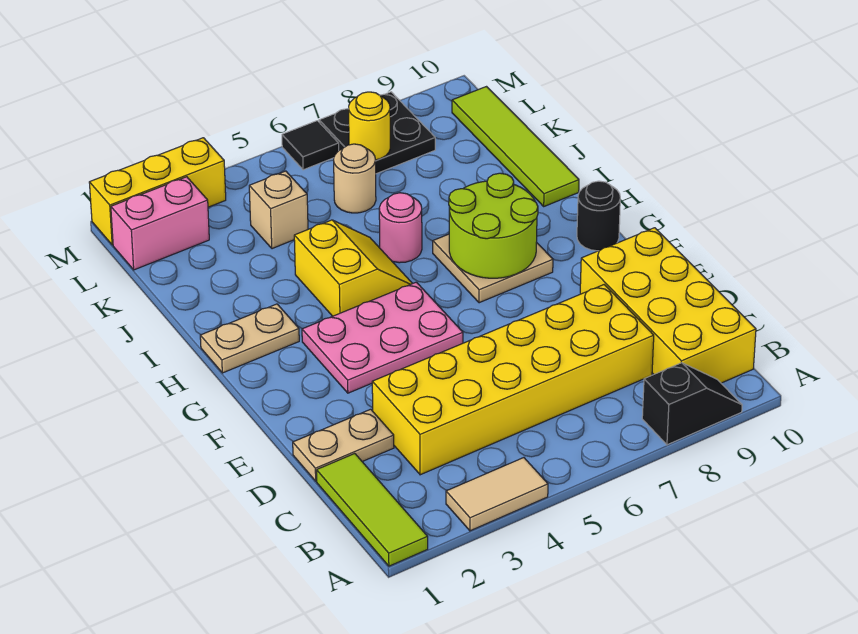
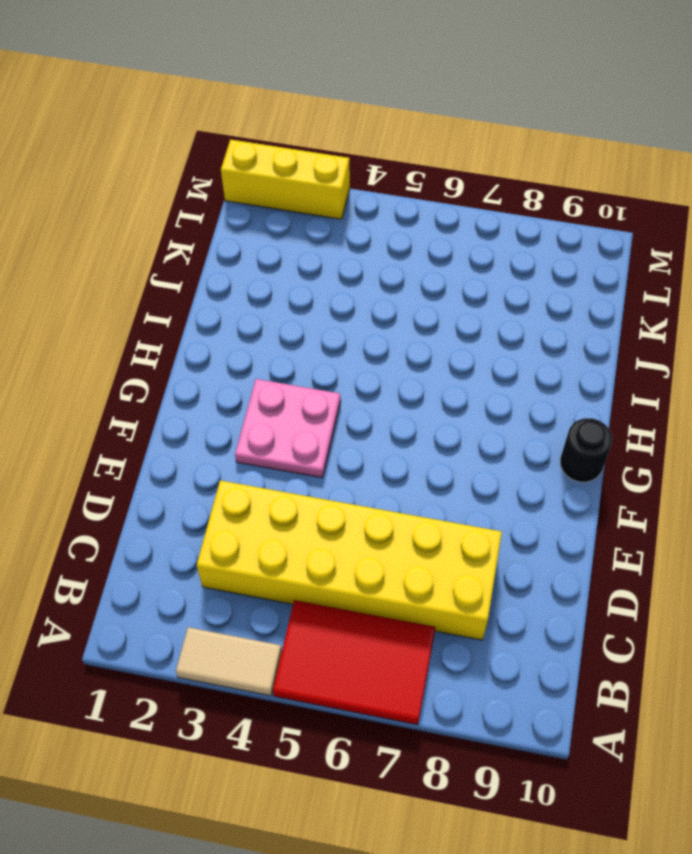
red tile A5:B7 level 1 -> none
pink plate F3:G4 level 1 -> pink plate F3:G5 level 1
none -> lime tile A1:C1 level 1
none -> black slope A8:A9 level 1 top 8
none -> yellow brick B9:E10 level 1

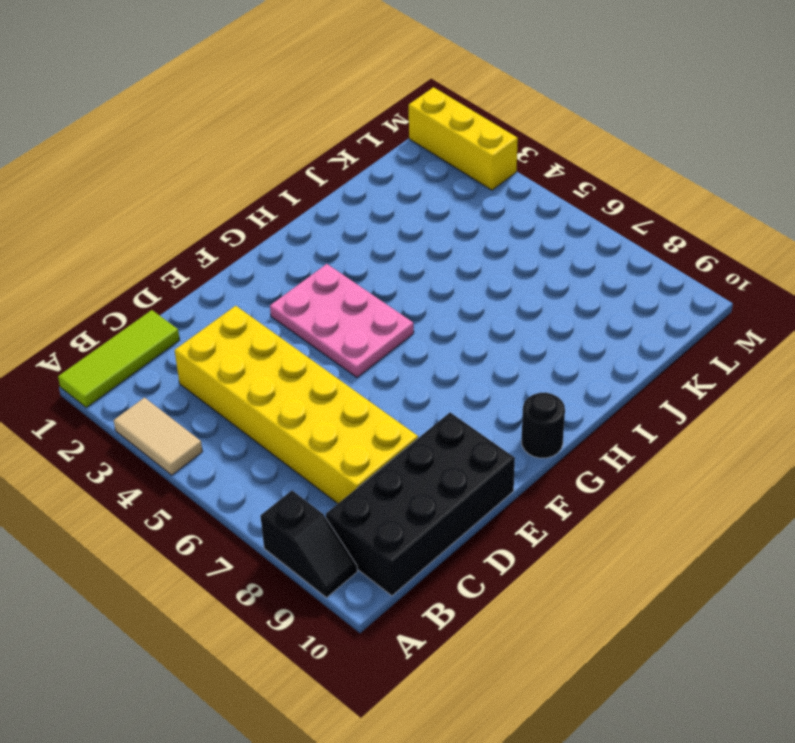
black brick B9:E10 level 1 -> yellow brick B9:E10 level 1
none -> tan plate D1:D2 level 1
none -> tan plate G7:H8 level 1
none -> tan plate H1:H2 level 1

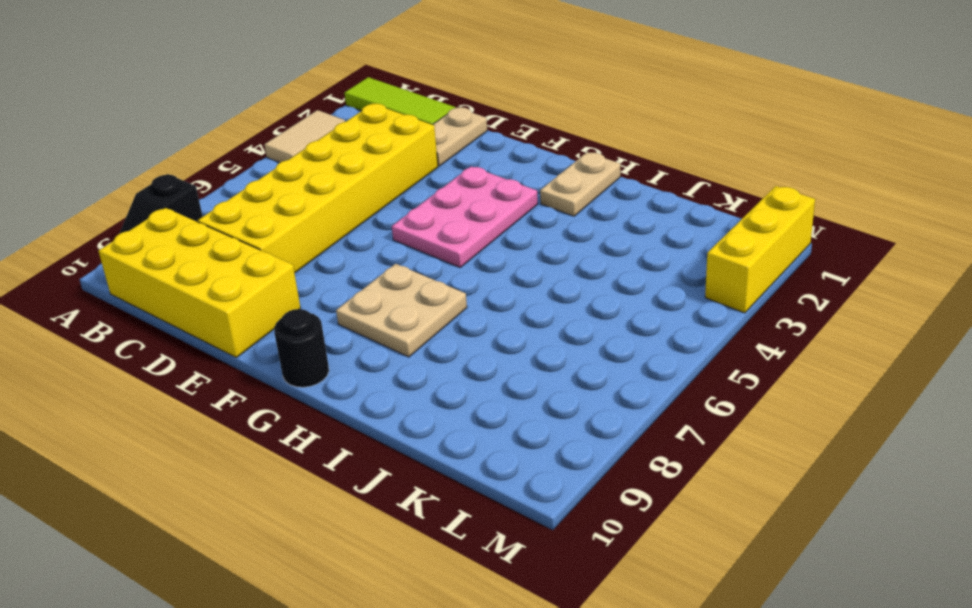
none -> yellow slope H4:I5 level 1 top 4
none -> pink round brick I6 level 1
none -> lime tile I10:L10 level 1

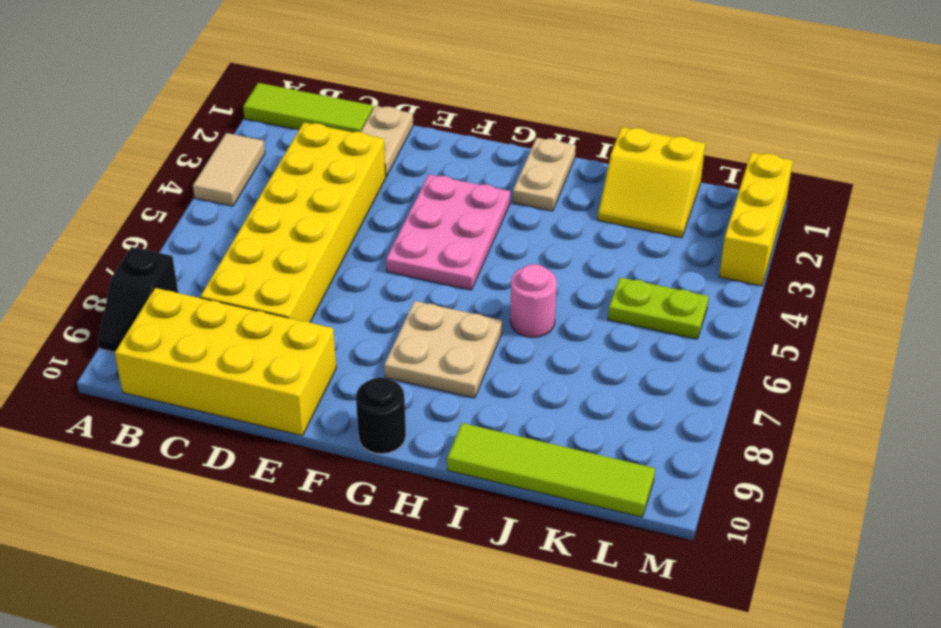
yellow slope J1:K2 level 1 top 1 -> yellow slope H4:I5 level 1 top 4
lime plate K5:L5 level 1 -> none
none -> tan brick K4 level 1
none -> tan round brick K6 level 1
none -> pink brick L1:L2 level 1

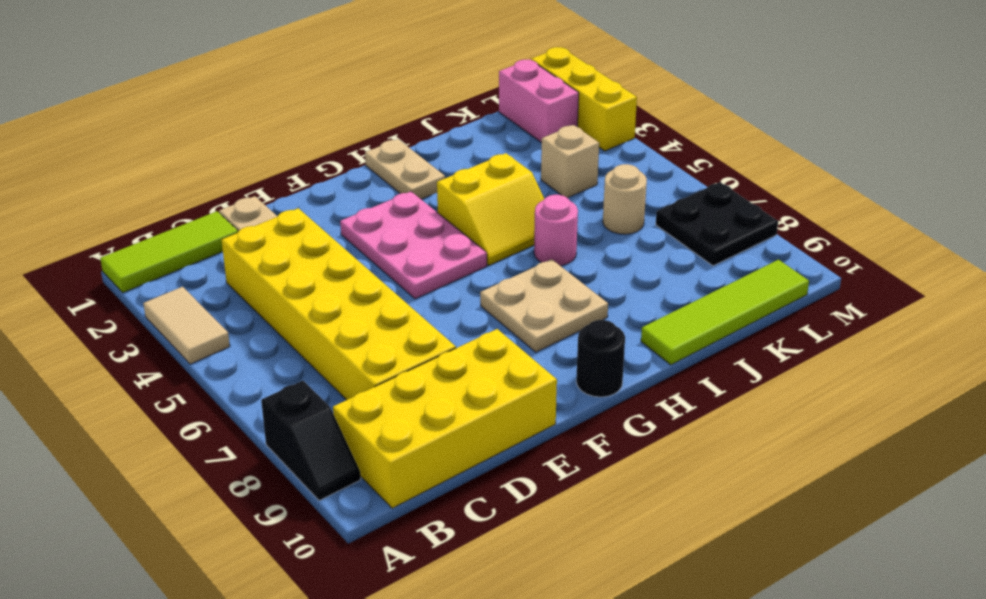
none -> black tile M6 level 1
none -> lime round brick G7:H8 level 2
none -> yellow round brick L7 level 2

